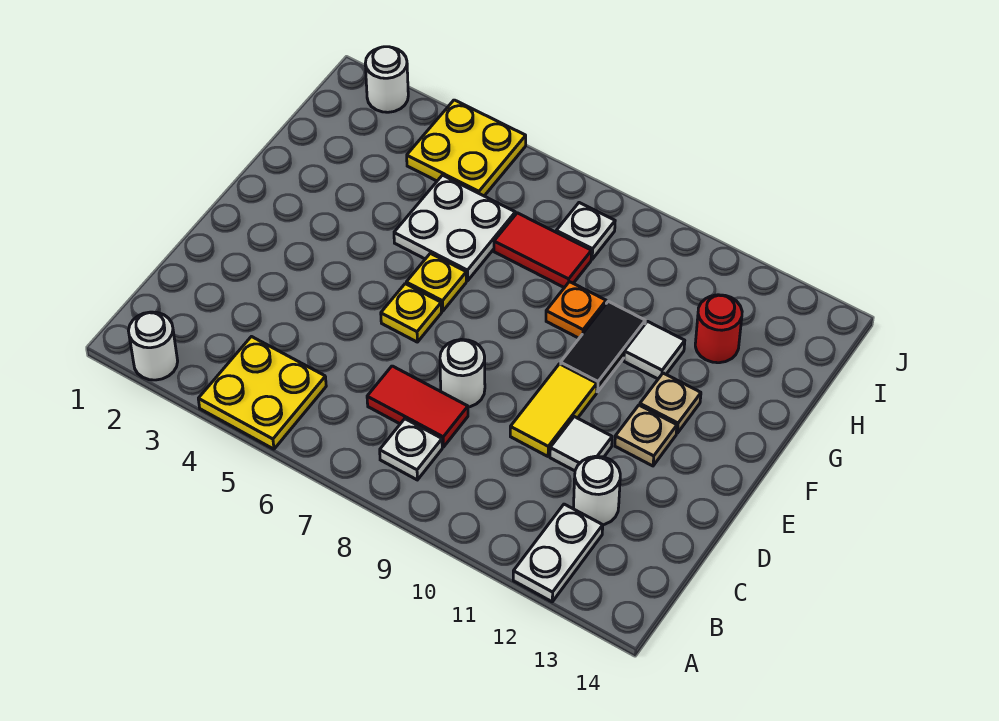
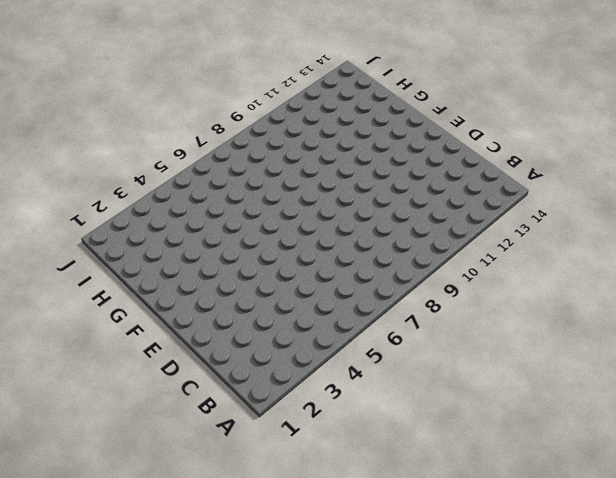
none -> white round brick A2 level 1
none -> yellow plate A4:B5 level 1
none -> white plate A12:B12 level 1

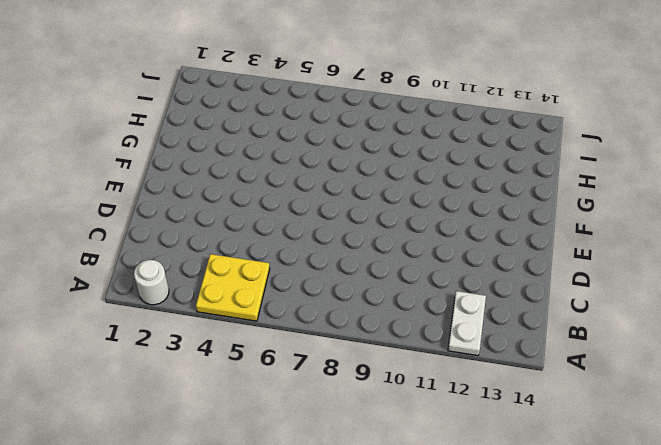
none -> white plate B8 level 1
none -> red tile C7:C8 level 1
none -> white round brick C12 level 1

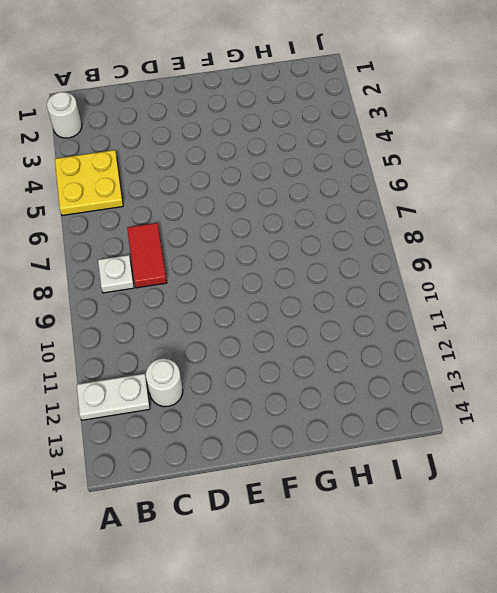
none -> white round brick D8 level 1
none -> yellow tile D10:E10 level 1
none -> white tile D11 level 1

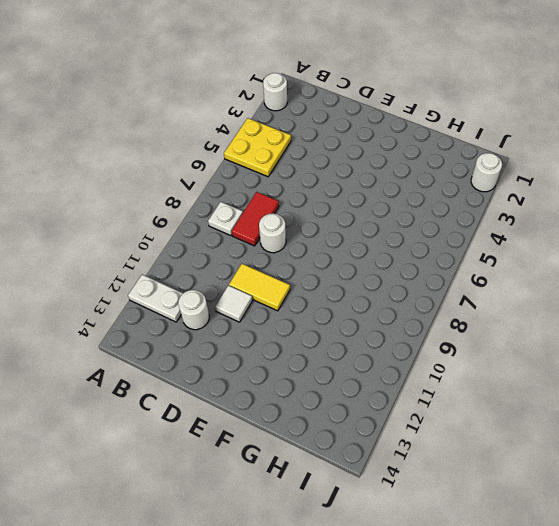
none -> yellow plate E6 level 1
none -> tan plate E12 level 1
none -> yellow plate F6 level 1

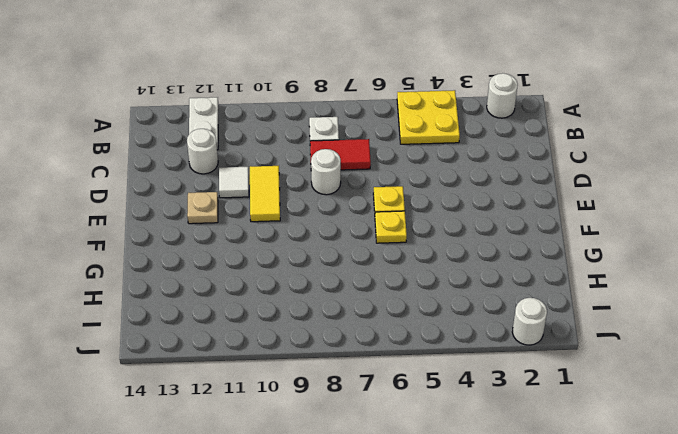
none -> black tile F10:G10 level 1
none -> tan plate F12 level 1
none -> white plate G5:H6 level 1

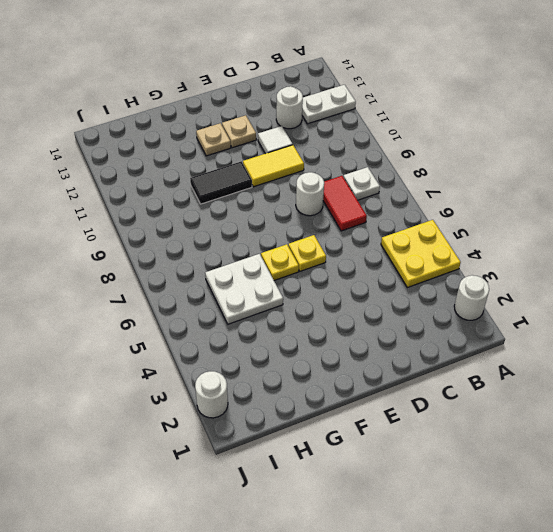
none -> orange plate G9 level 1
none -> white tile G11 level 1
none -> red tile H7:H8 level 1

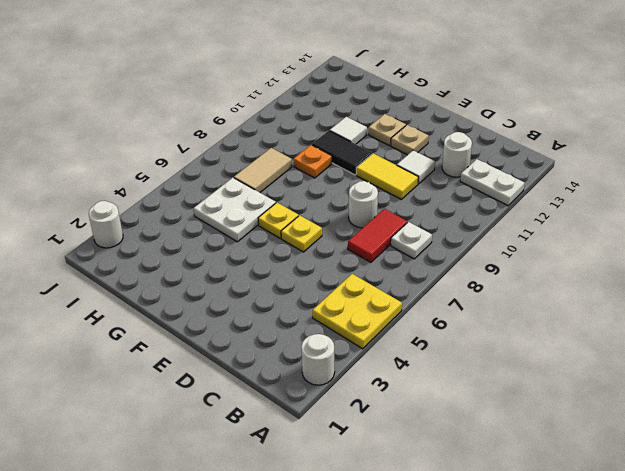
tan tile H7:H8 level 1 -> red tile H7:H8 level 1
none -> red round brick H12 level 1
none -> yellow plate I4:J5 level 1
none -> white plate I8 level 1

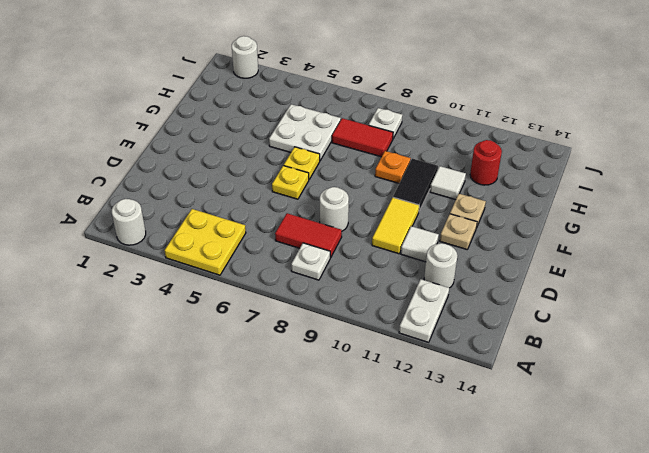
none -> yellow plate I4:J5 level 1

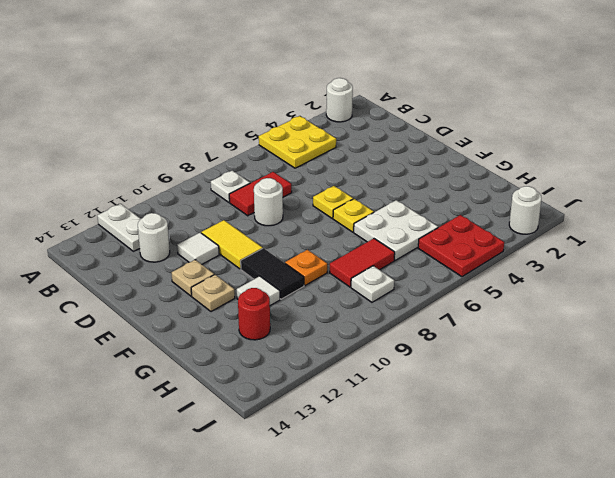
red plate I4:J5 level 1 -> yellow plate I4:J5 level 1

